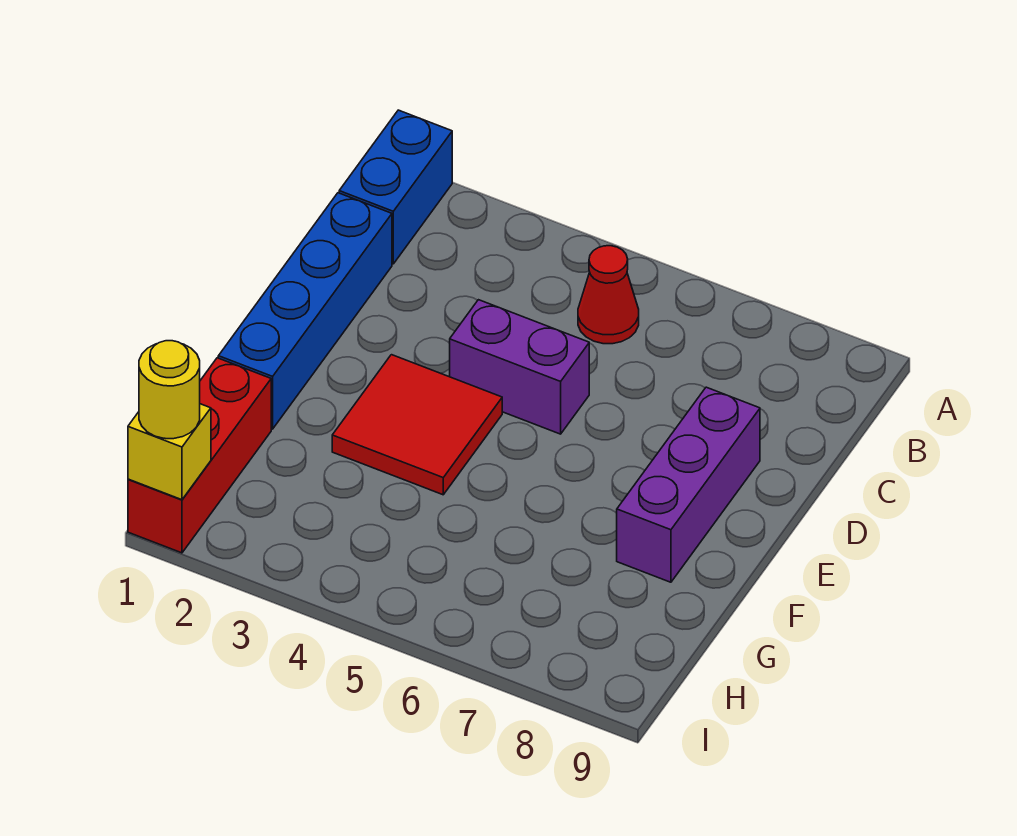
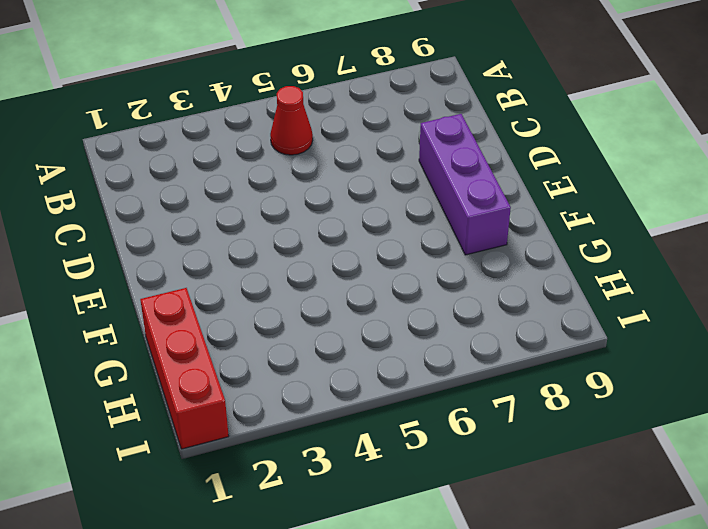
none -> blue brick A1:B1 level 1
none -> blue brick C1:F1 level 1

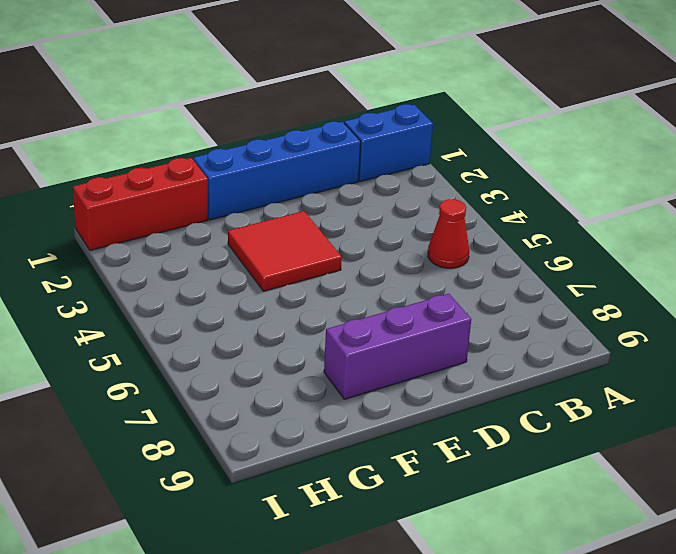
none -> purple brick D4:D5 level 1
none -> yellow brick I1 level 2

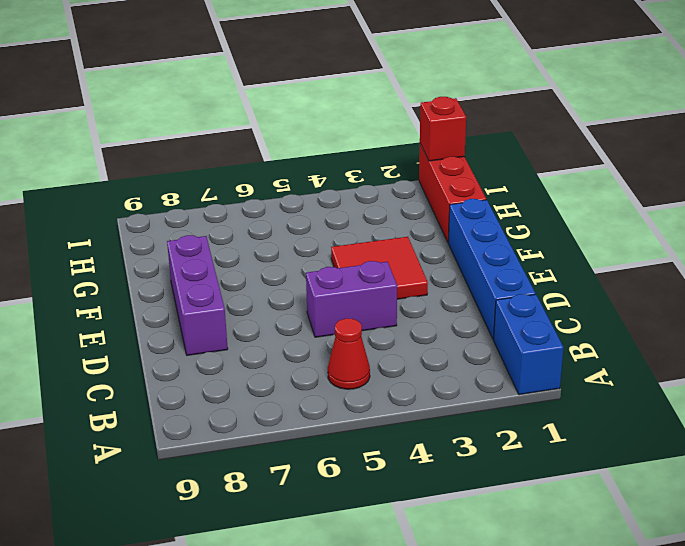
red brick I1 level 2 -> yellow brick I1 level 2
none -> yellow round brick I1 level 3

